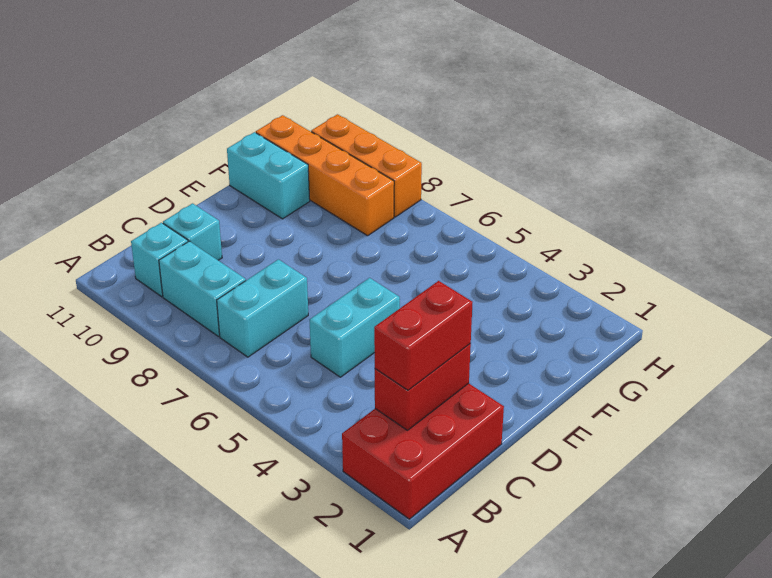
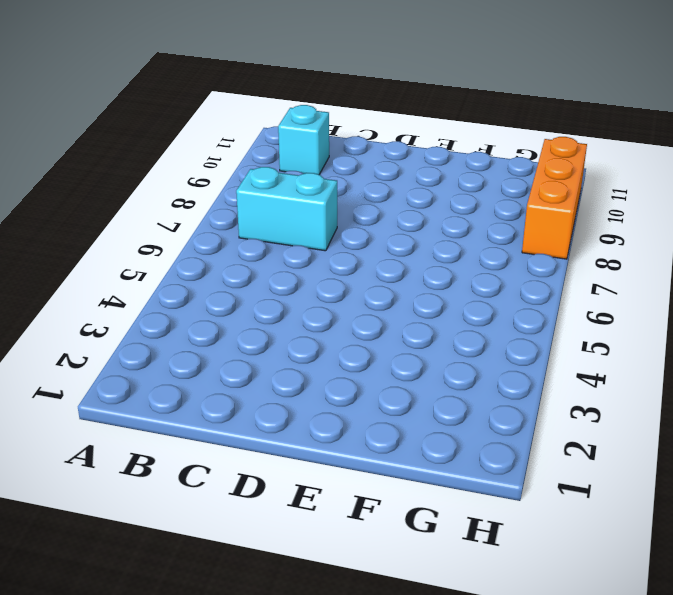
none -> red brick A1:C2 level 1
none -> cyan brick B8:B9 level 1

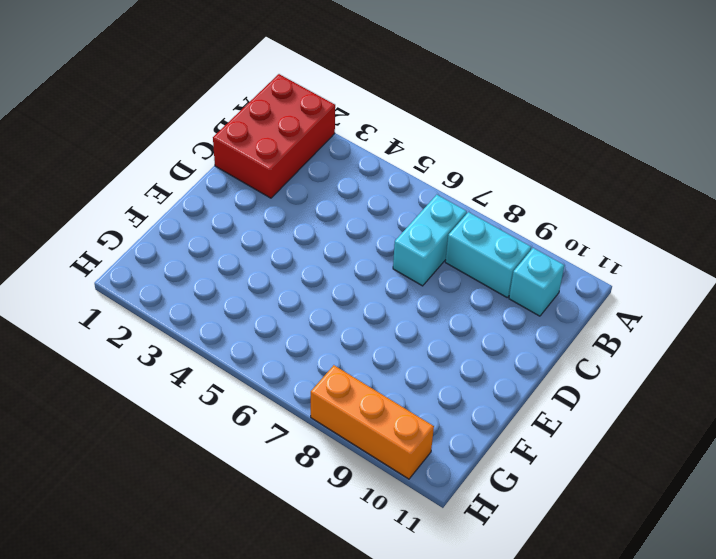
none -> cyan brick C5:D5 level 1
none -> cyan brick C10 level 1

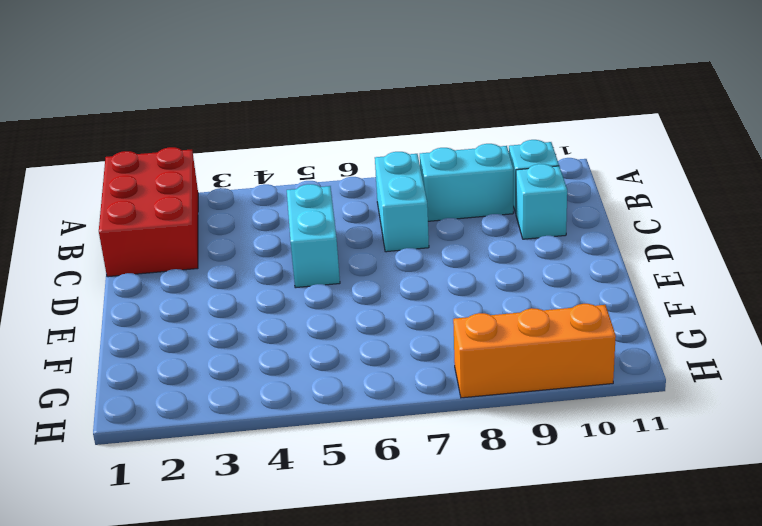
none -> cyan brick F10:F11 level 1
none -> orange brick G8:G11 level 1

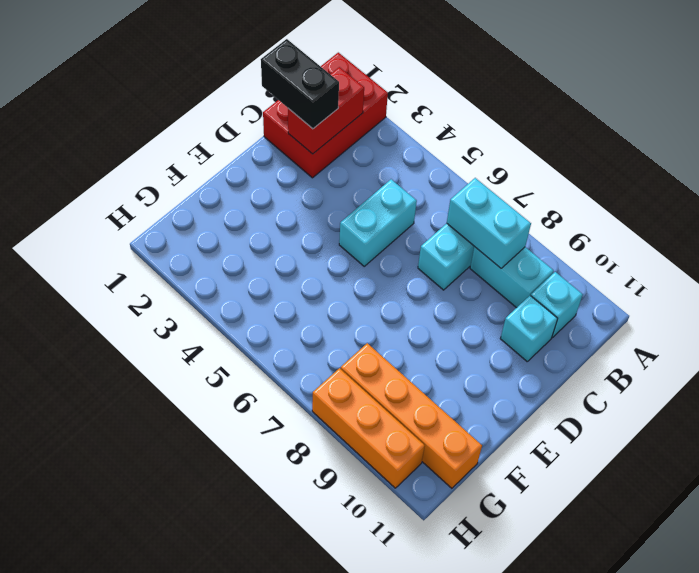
cyan brick B7:B8 level 2 -> cyan brick F10:F11 level 1
black brick C1:C2 level 3 -> red brick B2:C2 level 3

